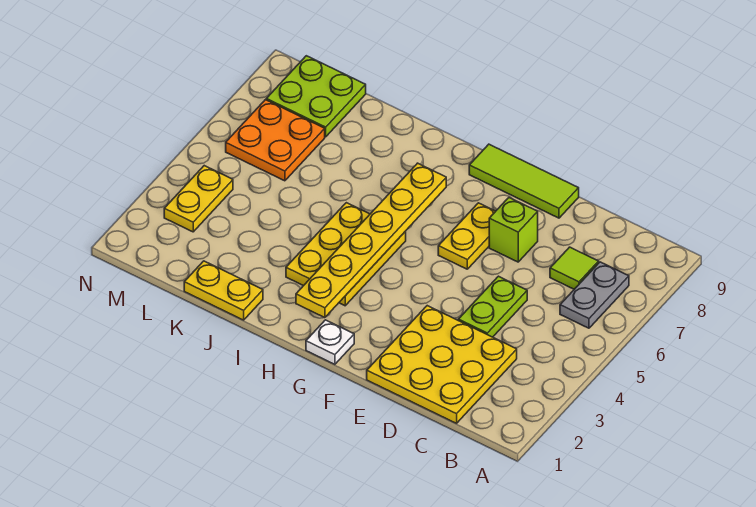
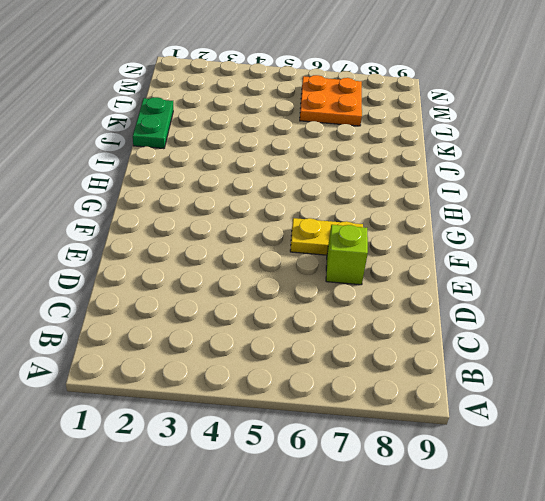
green plate J1:K1 level 1 -> yellow plate J1:K1 level 1
none -> grey plate B6:B7 level 1
none -> yellow plate C1:E3 level 1
none -> lime tile C7 level 1

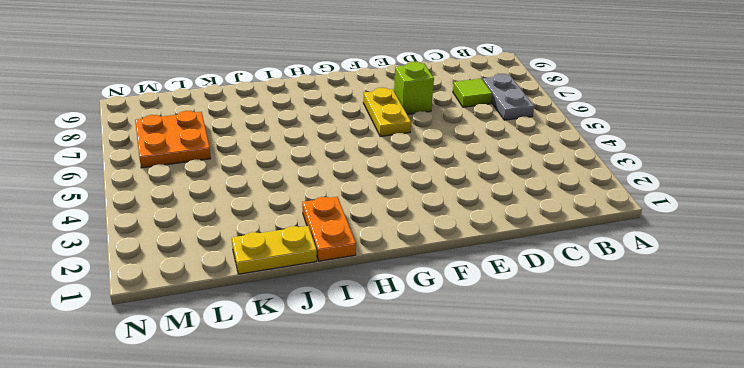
orange plate I1:I2 level 1 -> none
none -> yellow plate C1:E3 level 1
none -> lime plate D4:D5 level 1
none -> lime tile E9:G9 level 1

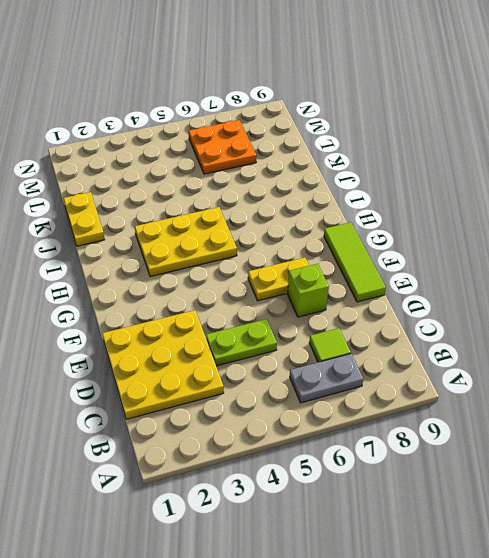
none -> white plate G1 level 1
none -> lime plate L8:M9 level 1
none -> yellow plate M3:M4 level 1

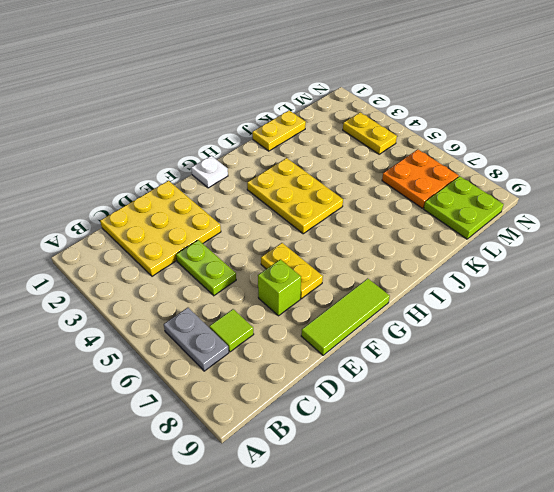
none -> yellow plate H2:H7 level 2

